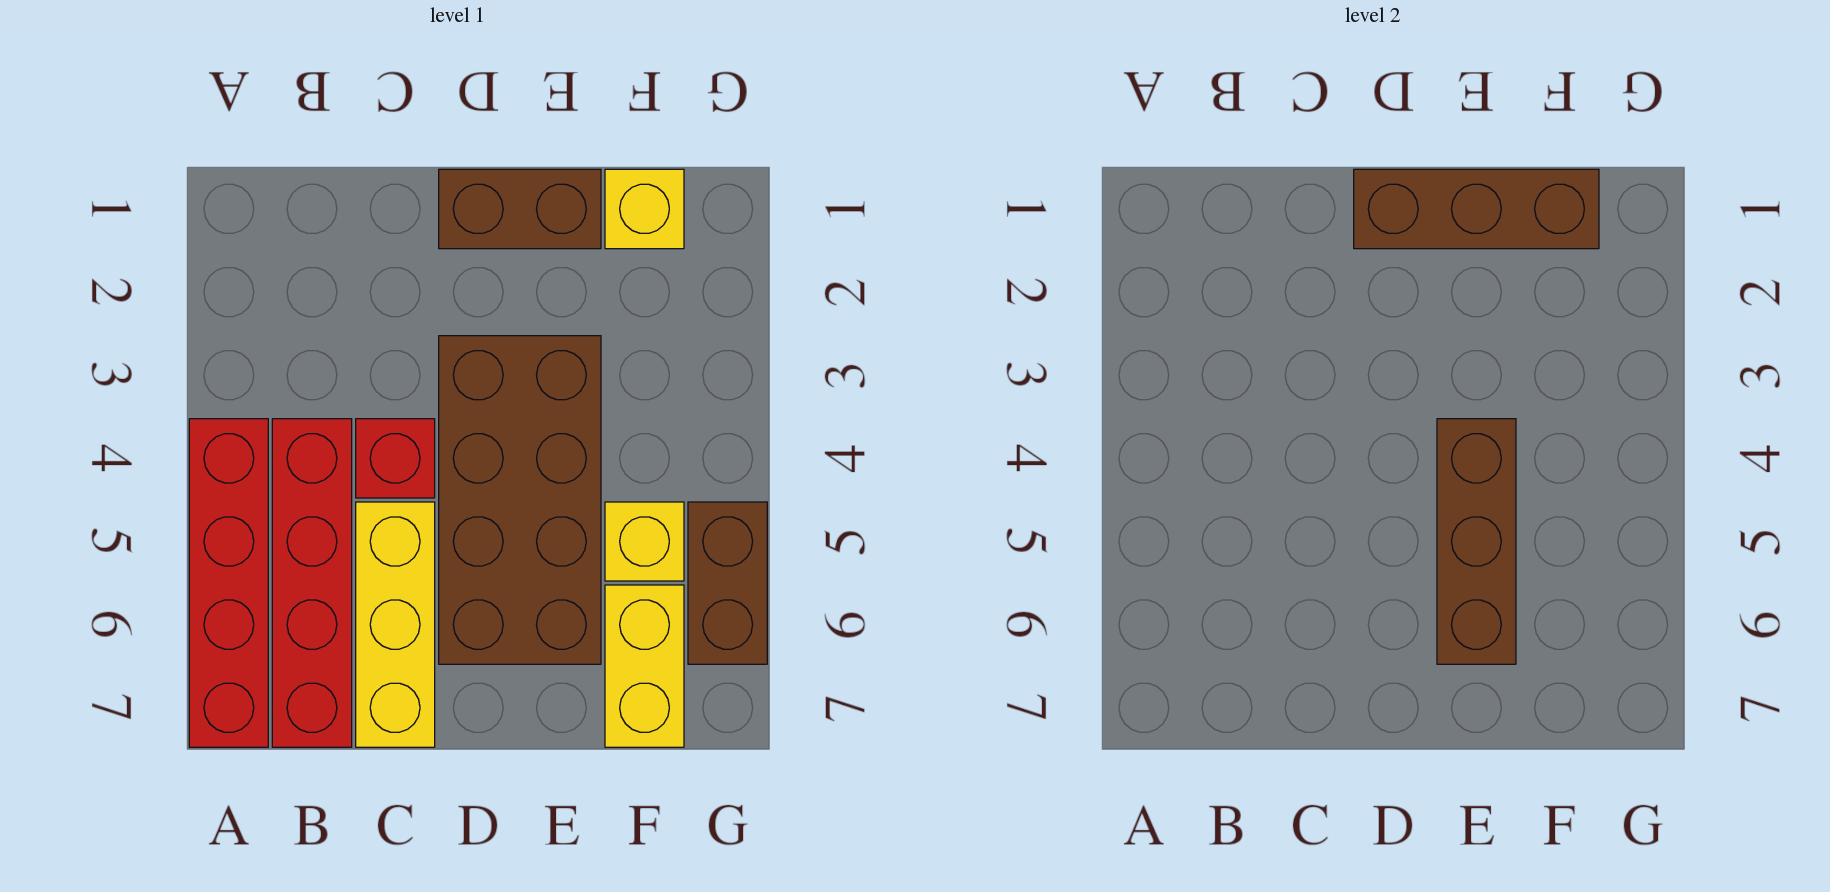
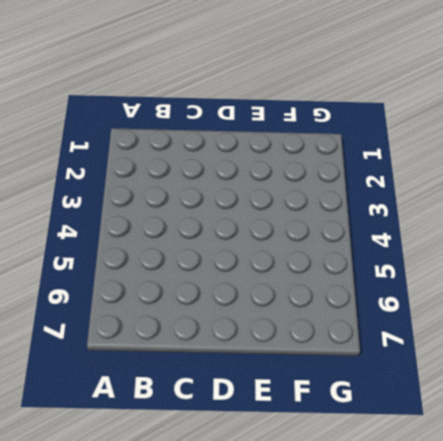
none -> red brick A4:A7 level 1
none -> red brick B4:B7 level 1
none -> red brick C4 level 1

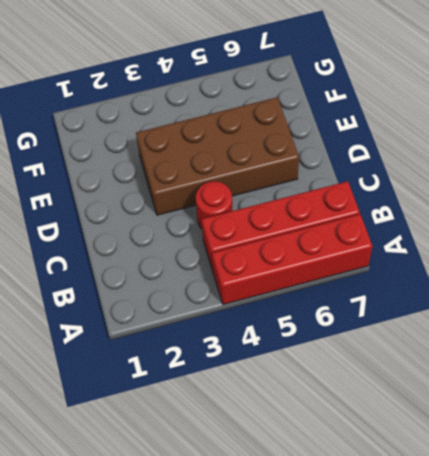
red round brick C4 level 1 -> red brick C4 level 1
none -> yellow brick C5:C7 level 1
none -> brown brick D1:E1 level 1
none -> yellow brick F1 level 1

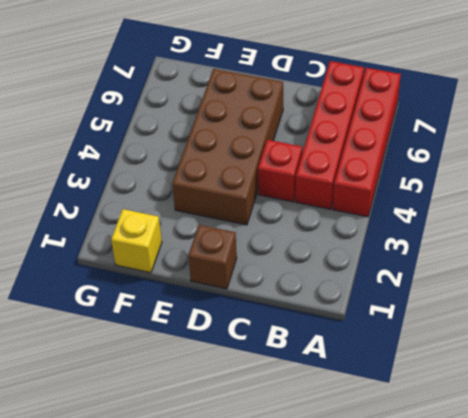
brown brick D1 level 1 -> brown brick D1:E1 level 1
none -> yellow brick C5:C7 level 1
none -> yellow brick F5 level 1
none -> yellow brick F6:F7 level 1

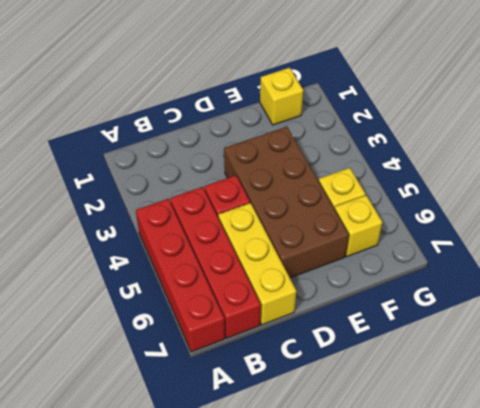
yellow brick F6 level 1 -> yellow brick F6:F7 level 1
none -> brown brick D1:E1 level 1
none -> brown brick G5:G6 level 1
none -> brown brick D1:F1 level 2

